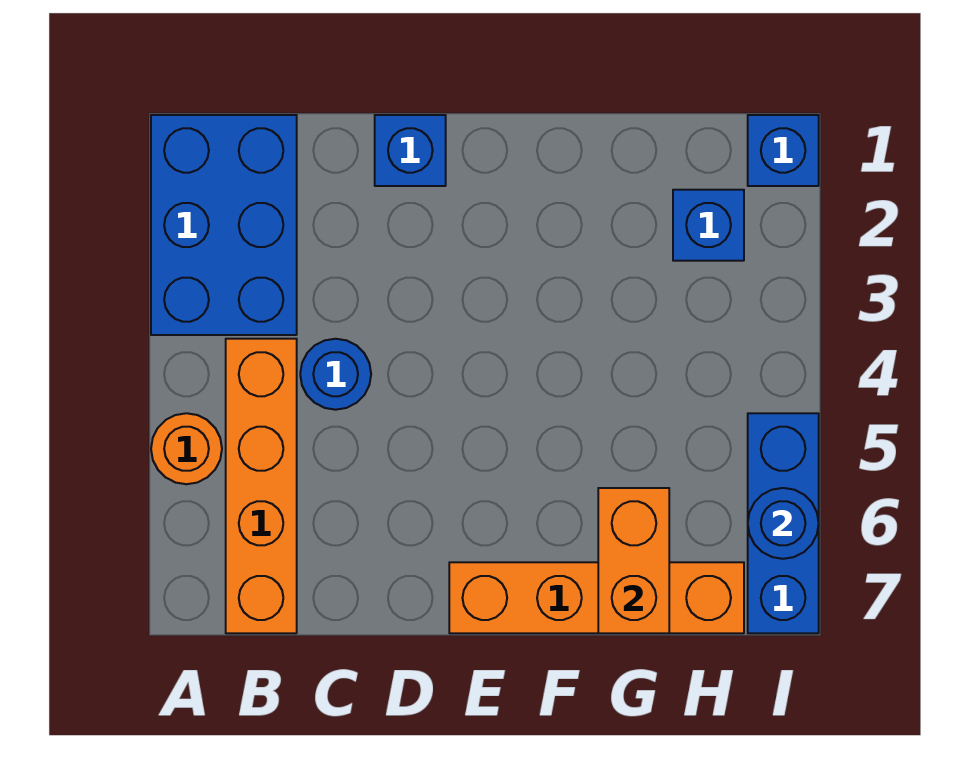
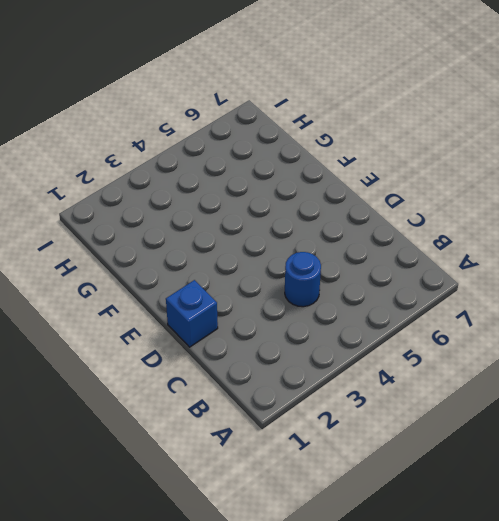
none -> blue brick A1:B3 level 1
none -> orange round brick A5 level 1

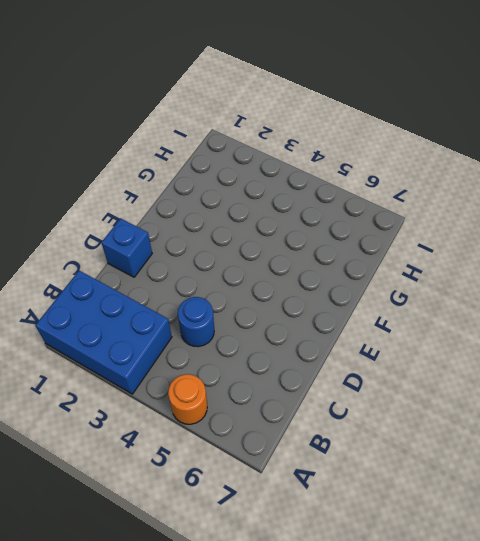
none -> orange brick B4:B7 level 1
none -> orange brick E7:H7 level 1

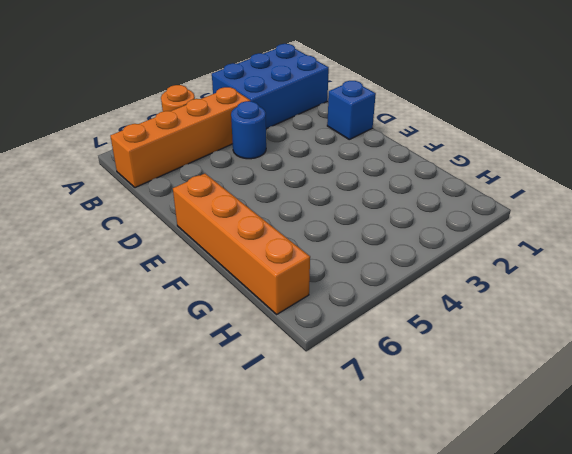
none -> blue brick H2 level 1
none -> blue brick I1 level 1

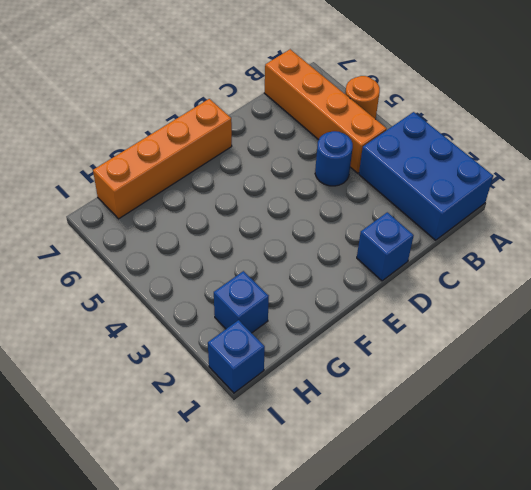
none -> blue brick I5:I7 level 1
none -> orange brick G6:G7 level 2

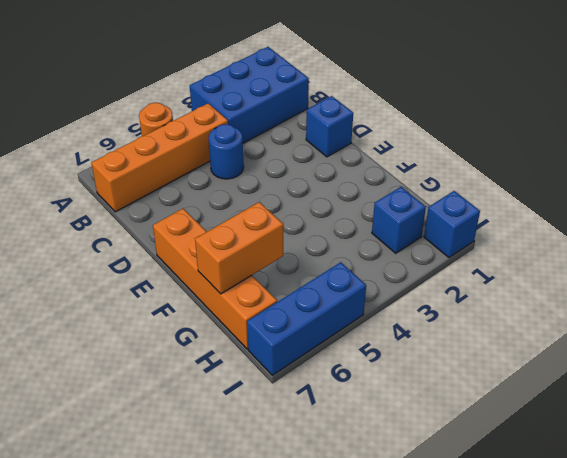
none -> blue round brick I6 level 2

